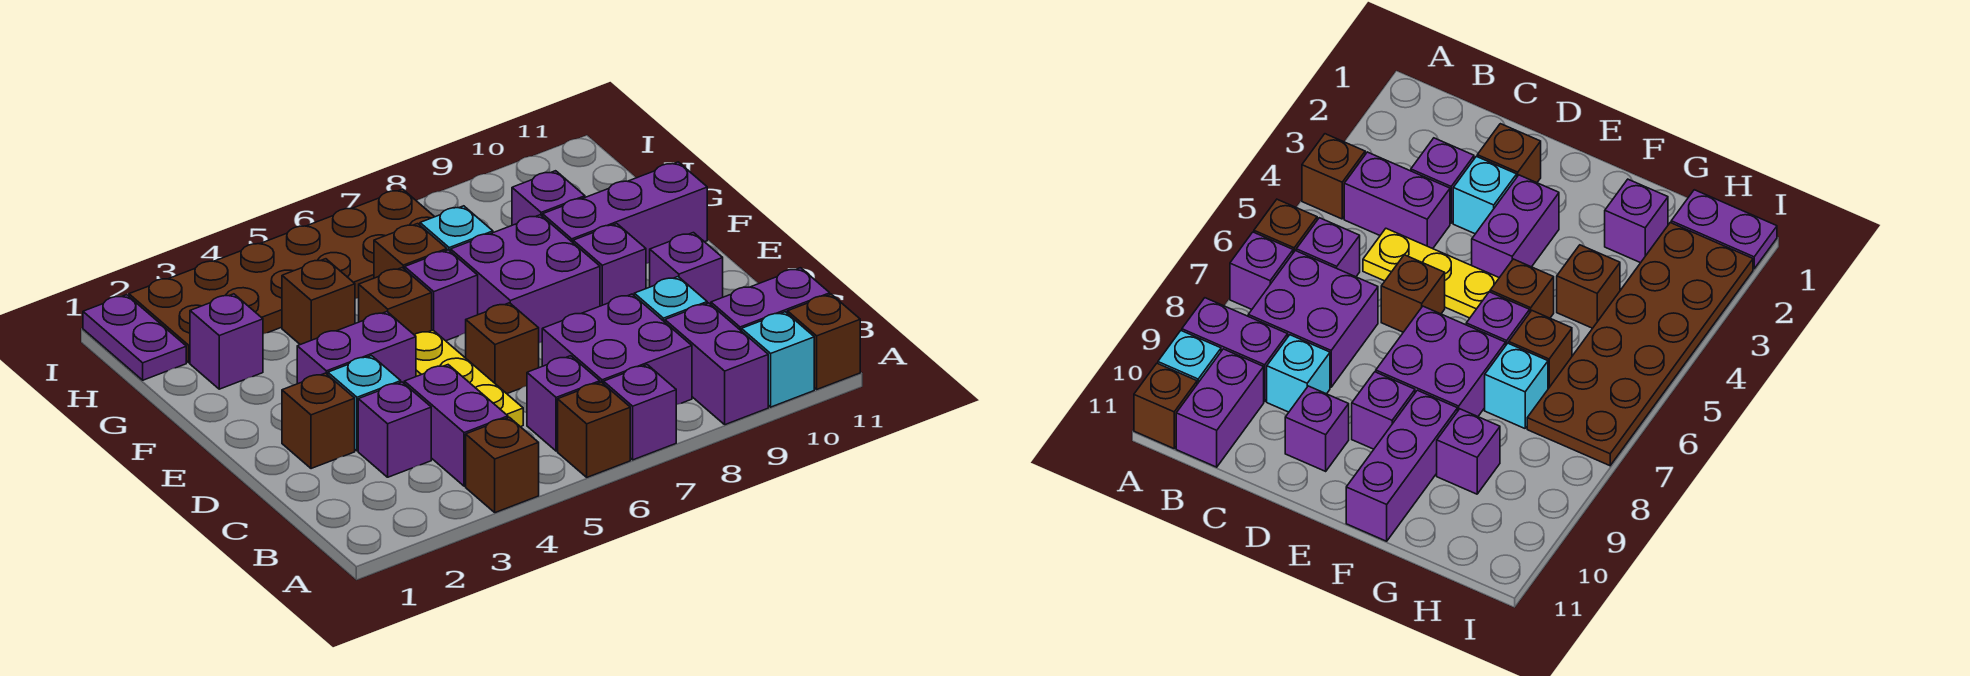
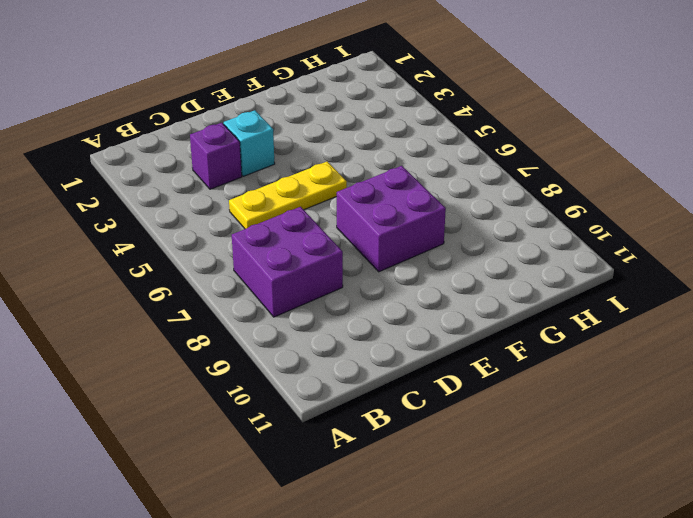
none -> brown brick A4 level 1
none -> brown brick A6 level 1
none -> purple brick A7 level 1
none -> purple brick A9:B9 level 1

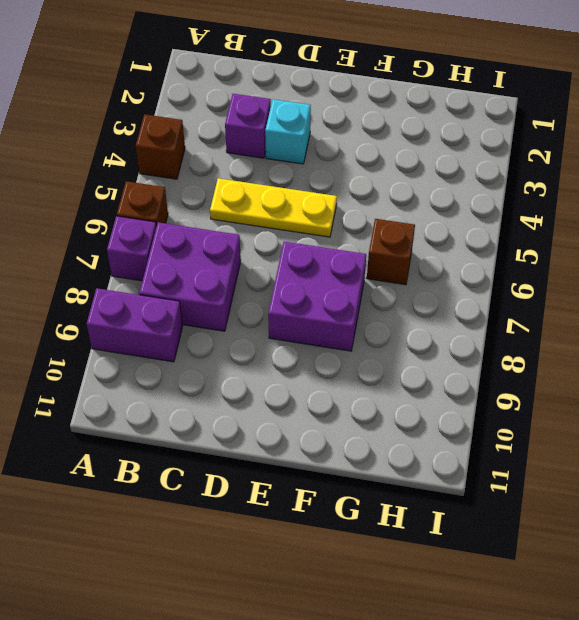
none -> cyan brick A10 level 1
none -> brown brick A11 level 1
none -> purple brick B4:C4 level 1
none -> purple brick B6 level 1

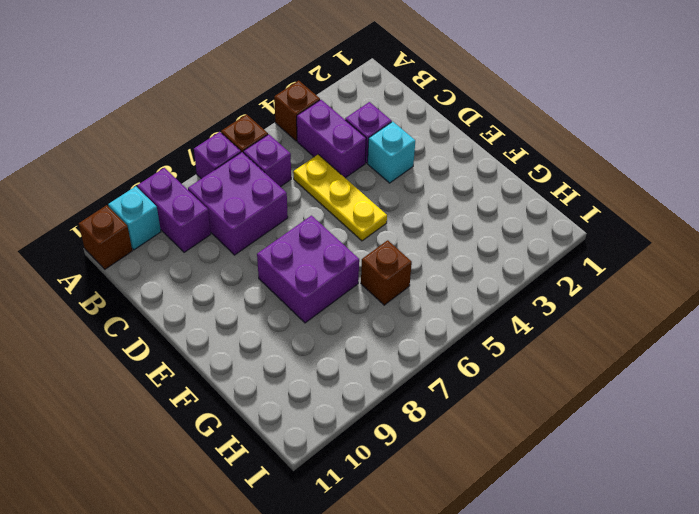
none -> purple brick B10:B11 level 1
none -> cyan brick C9 level 1
none -> brown brick D2 level 1
none -> brown brick D6 level 1

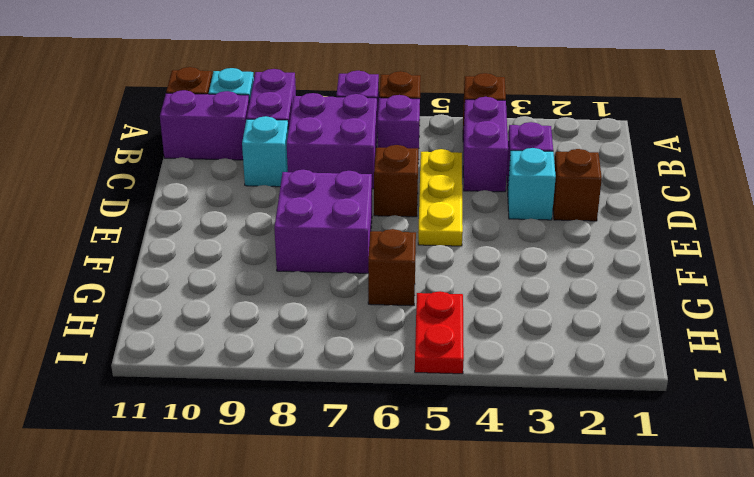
red plate H5:I5 level 1 -> brown plate H2:I7 level 1
none -> purple brick D10 level 1
none -> purple brick E3:E4 level 1
none -> purple brick E9 level 1
none -> brown brick F5 level 1

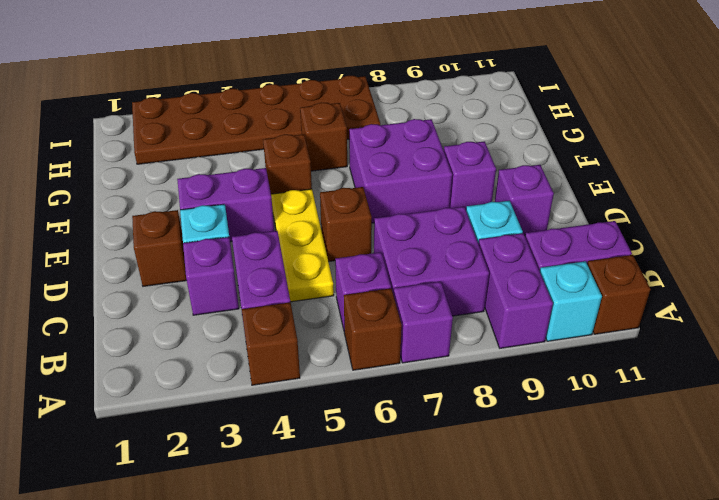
none -> purple brick F6 level 1
none -> purple brick F9:F11 level 1
none -> purple brick G2 level 1
none -> brown brick G4 level 1

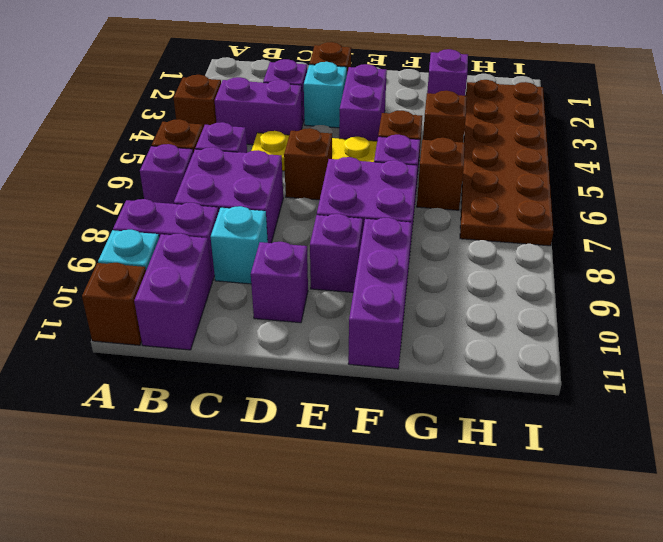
none -> cyan brick G7 level 1
none -> purple brick G9 level 1
none -> purple plate H1:I1 level 1

